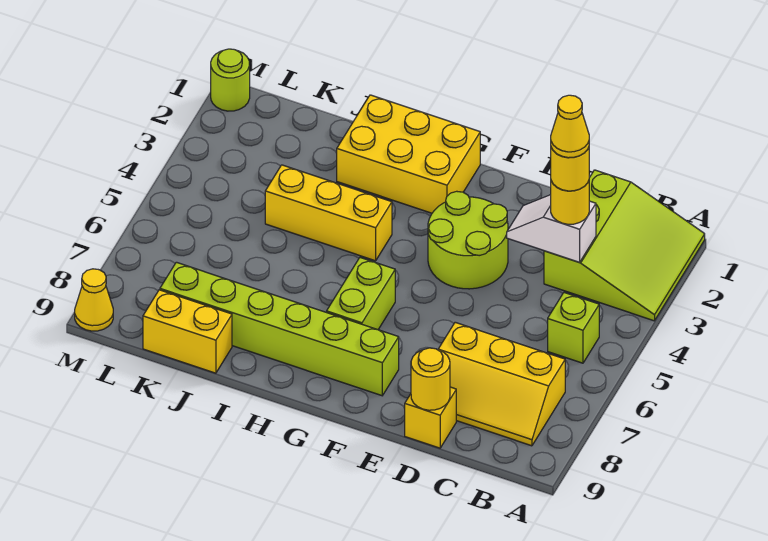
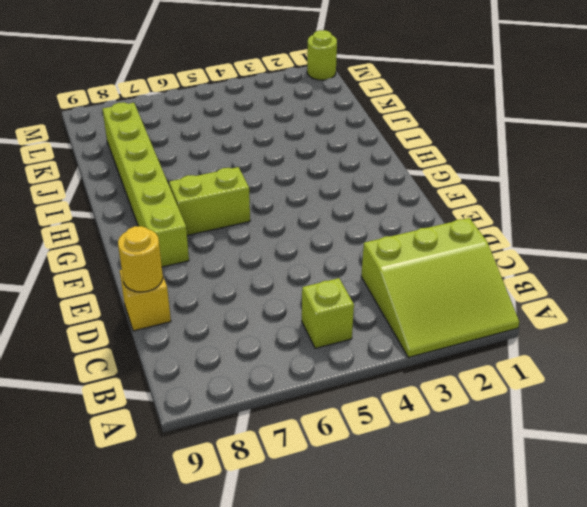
none -> yellow slope B7:D8 level 1 top 7
none -> lime round brick E3:F4 level 1
none -> yellow brick G1:I2 level 1

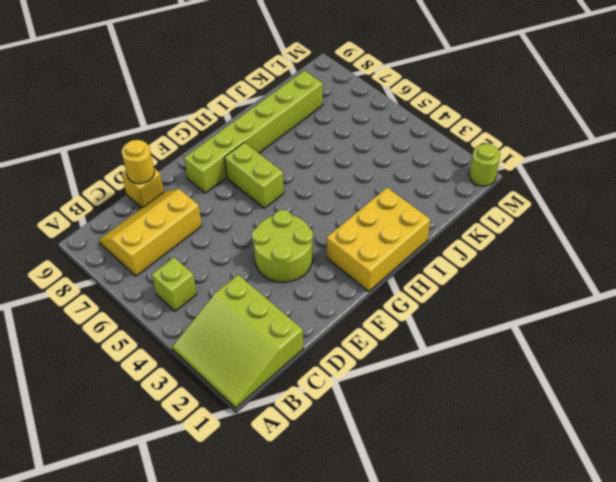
none -> yellow brick H4:J4 level 1
none -> yellow brick J9:K9 level 1
none -> yellow cone M9 level 1

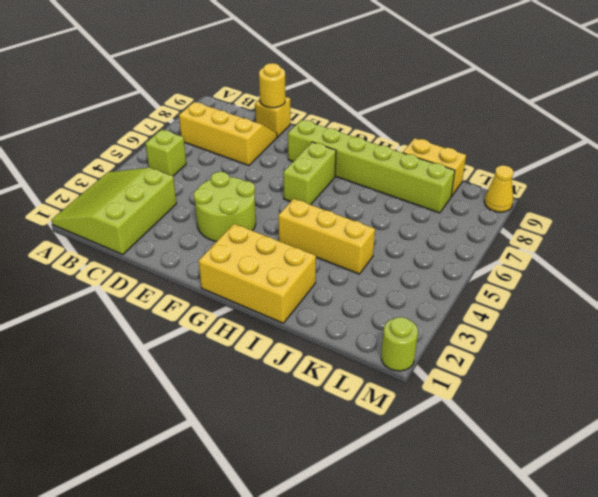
none -> white slope C3:D3 level 2 top C
none -> yellow round brick C3 level 3
none -> yellow round brick C3 level 4

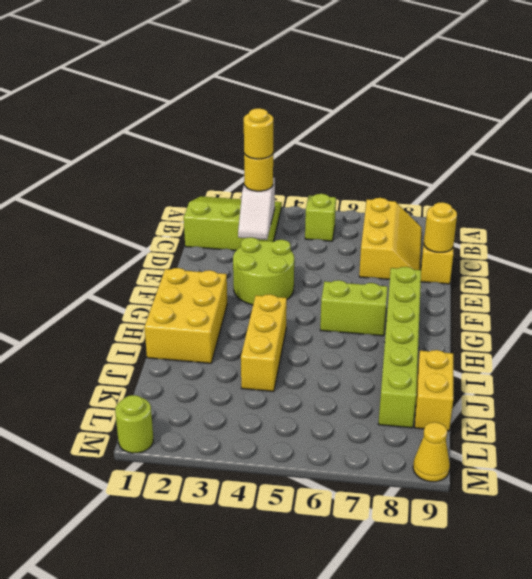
none -> yellow cone C3 level 5

